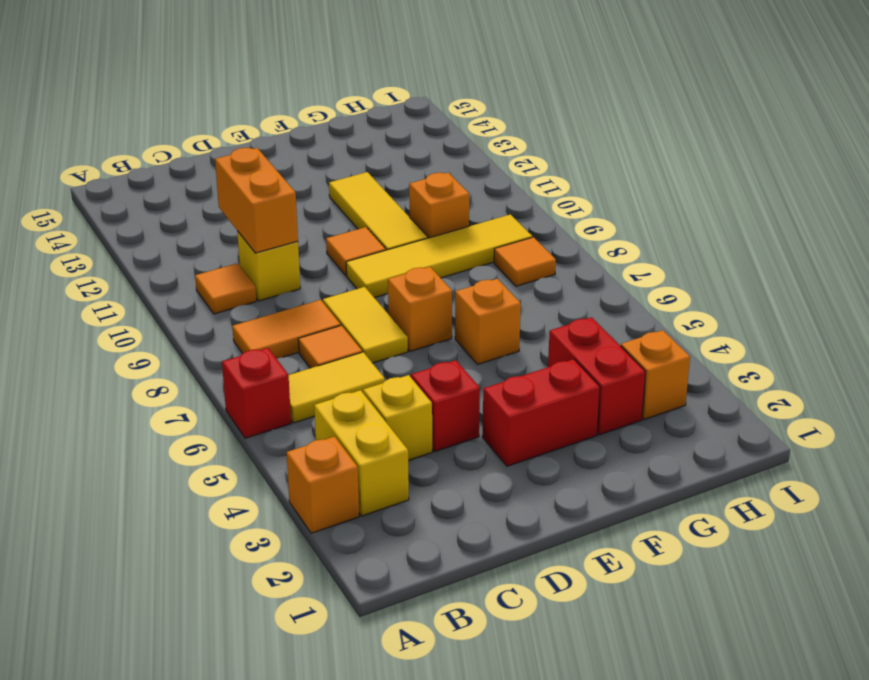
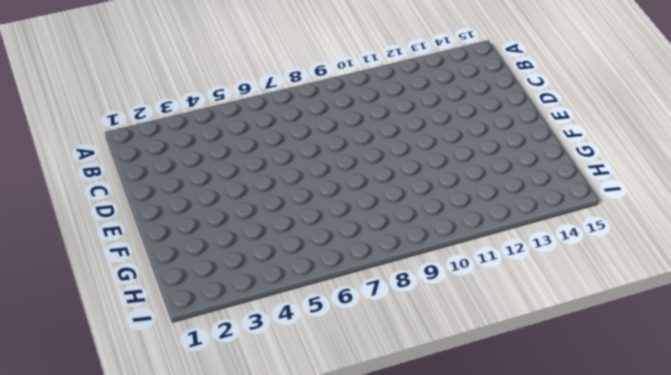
none -> orange brick A3 level 1
none -> red brick A6 level 1
none -> yellow brick B3:B4 level 1

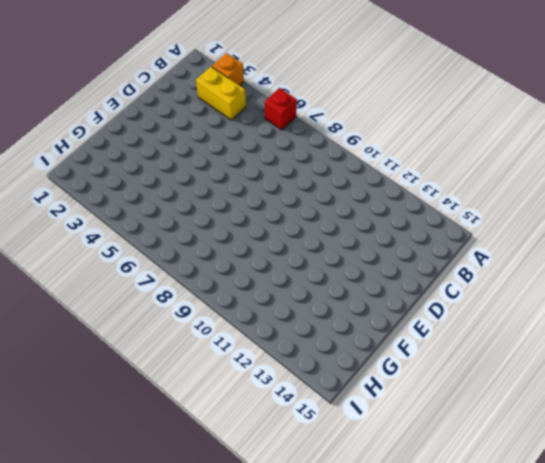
none -> yellow tile B6:C6 level 1
none -> orange tile B8:C8 level 1
none -> orange tile B10 level 1

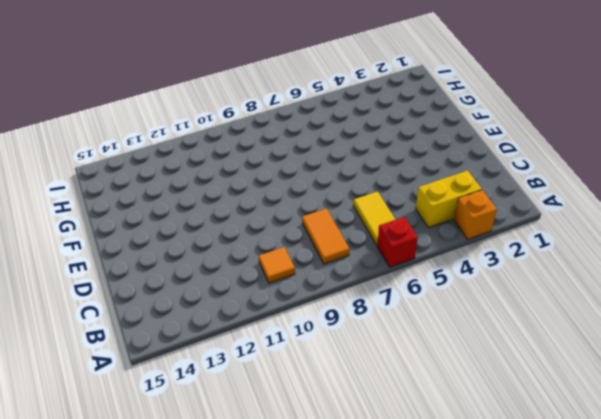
none -> yellow brick C4 level 1
none -> orange tile C7 level 1
none -> yellow brick C10 level 1

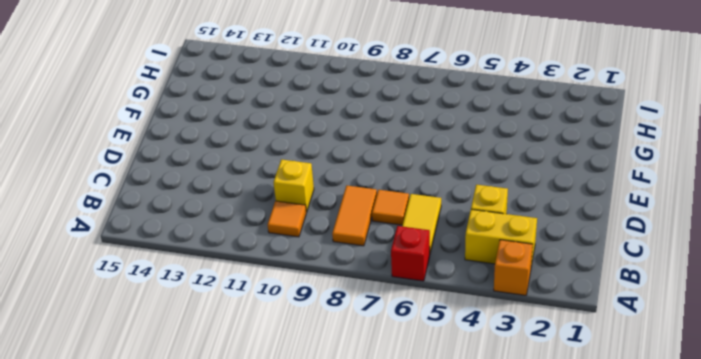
none -> red brick D4 level 1
none -> yellow tile D7:D8 level 1
none -> red brick E3:F3 level 1

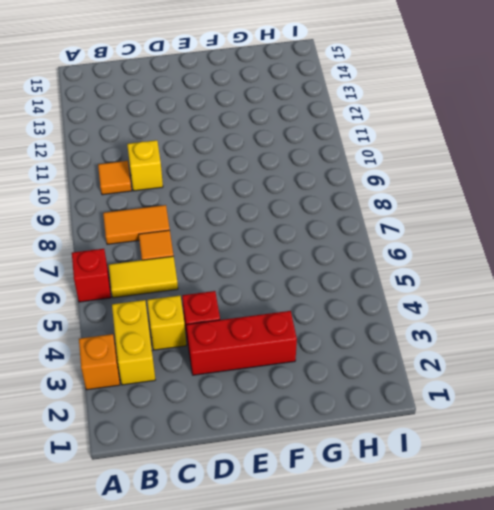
red brick D3:F3 level 1 -> red brick E3:F3 level 1
none -> yellow tile D7:D8 level 1
none -> orange brick E7 level 1
none -> yellow tile E9:H9 level 1

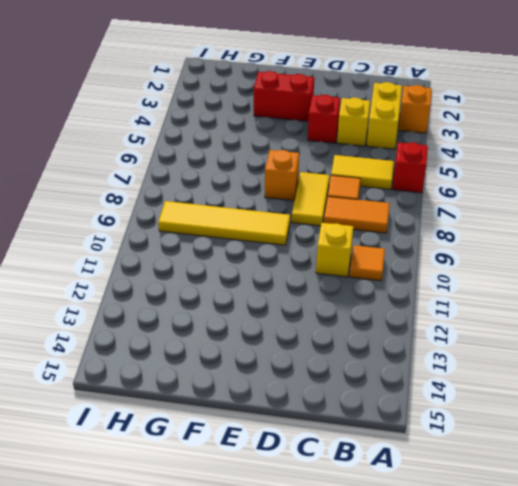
none -> orange tile E10 level 1
none -> orange brick F6 level 1
none -> yellow tile F10:F12 level 1

